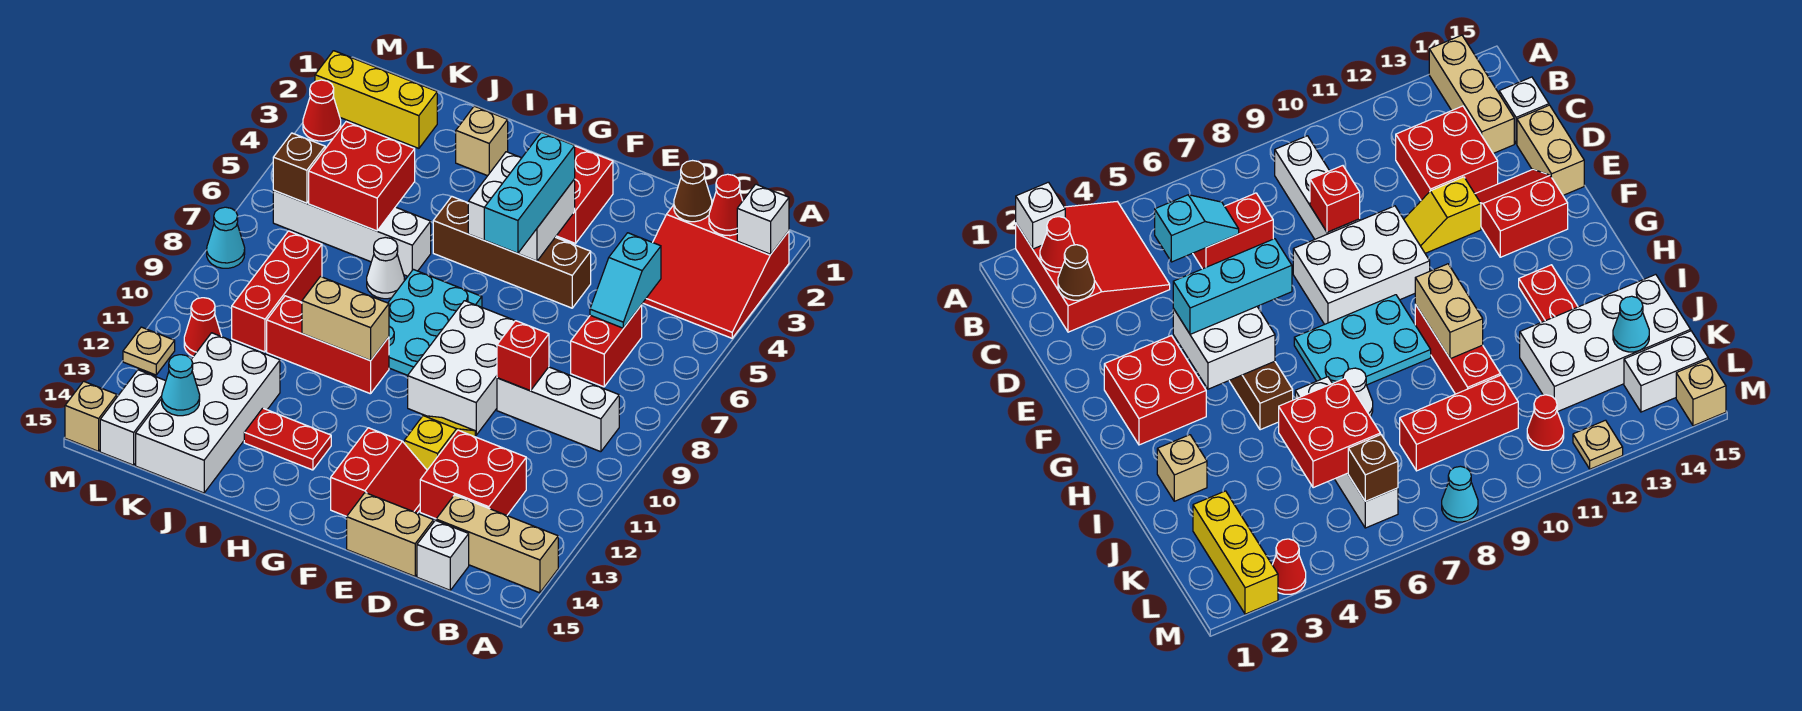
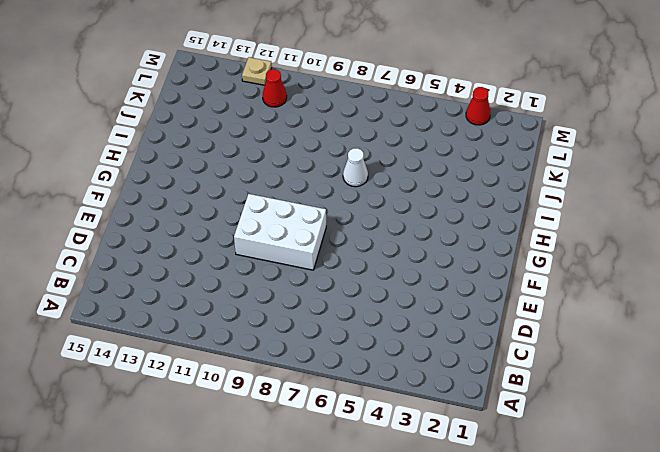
none -> red slope A2:C4 level 1 top 2
none -> tan brick A14:C14 level 1
none -> white brick B9:D9 level 1
none -> red brick C6:C7 level 1

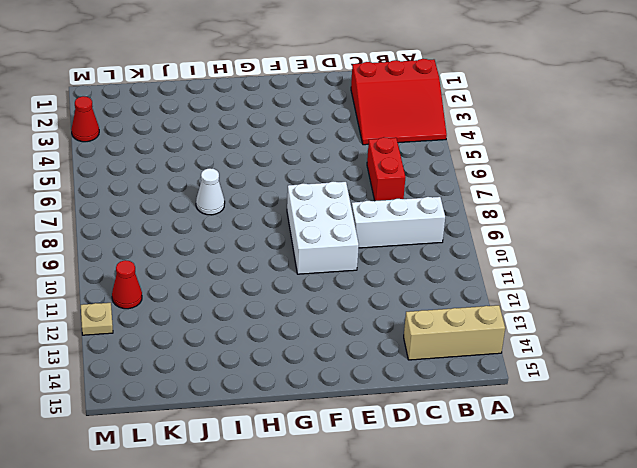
none -> red brick C12:D13 level 1
none -> white brick C15 level 1
none -> tan brick D15:E15 level 1
none -> brown brick E5:H5 level 1

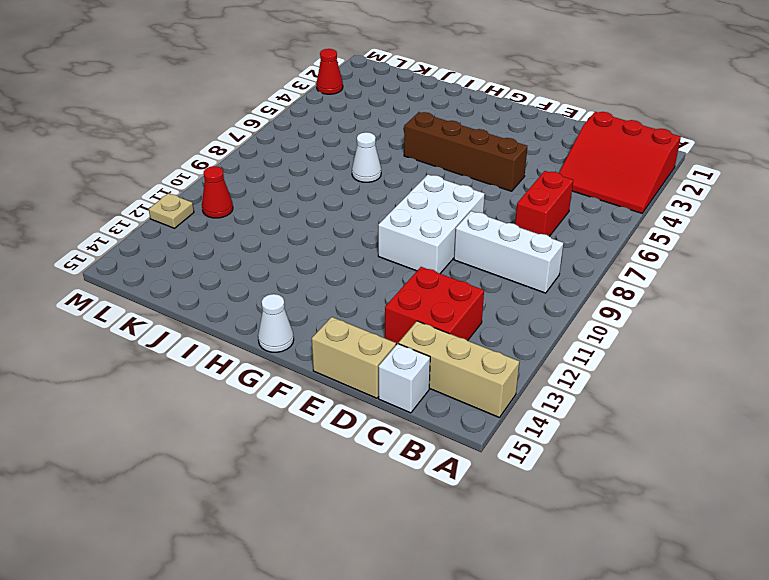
white cone G15 level 1 -> none
none -> yellow slope E11:E12 level 1 top 12
none -> red slope E13:F14 level 1 top F
none -> red brick F2:G3 level 1
none -> cyan plate G7:H9 level 1

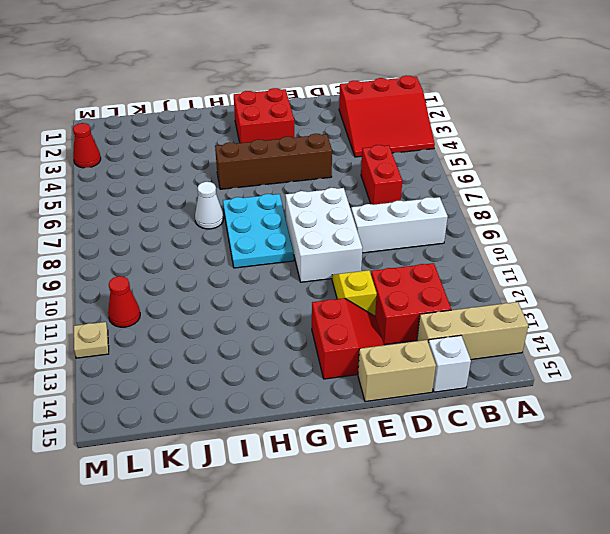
none -> red brick H10:J10 level 1
none -> red plate H13:I13 level 1
none -> tan brick I2 level 1
none -> white brick I6:L6 level 1

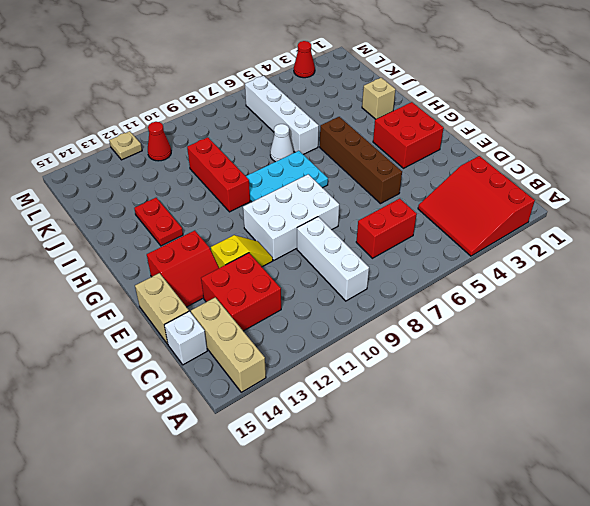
none -> white brick J12:K15 level 1
none -> yellow brick K2:M2 level 1
none -> red brick K8:K10 level 1
none -> white brick L14:L15 level 1

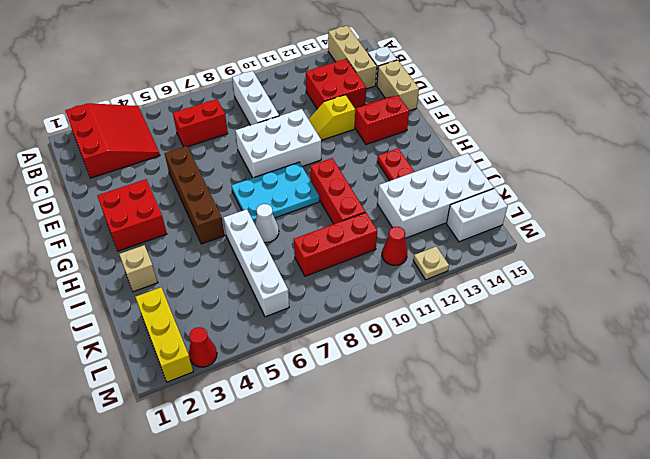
none -> cyan cone M8 level 1
none -> tan brick M15 level 1
none -> white brick A2 level 2
none -> red cone B2 level 2

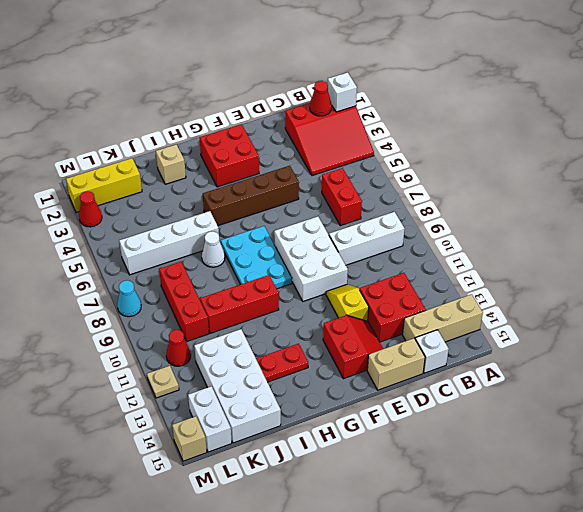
none -> brown cone C2 level 2
none -> cyan slope C5:C6 level 2 top 5
none -> red brick D9 level 2
none -> white brick F4:G5 level 2

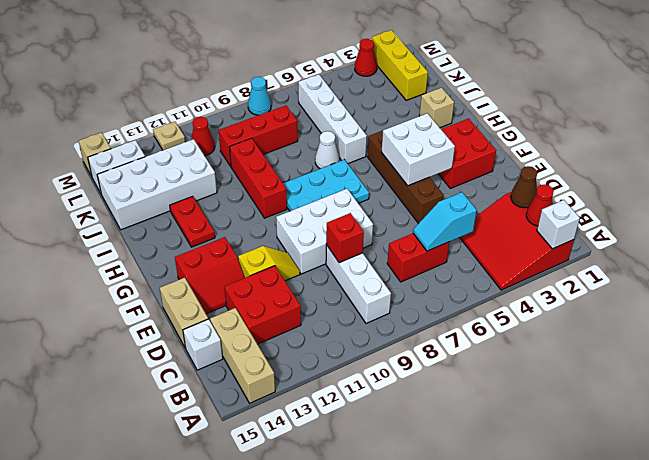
none -> tan brick H10:I10 level 2
none -> red brick J5:K6 level 2
none -> cyan cone K14 level 2
none -> brown brick L6 level 2

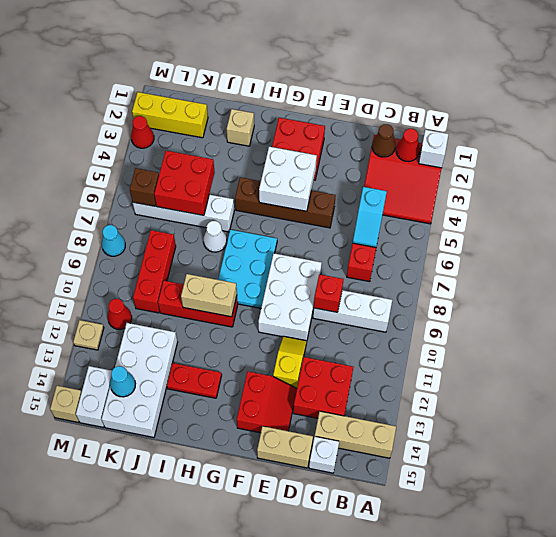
none -> cyan brick F4:F6 level 3

